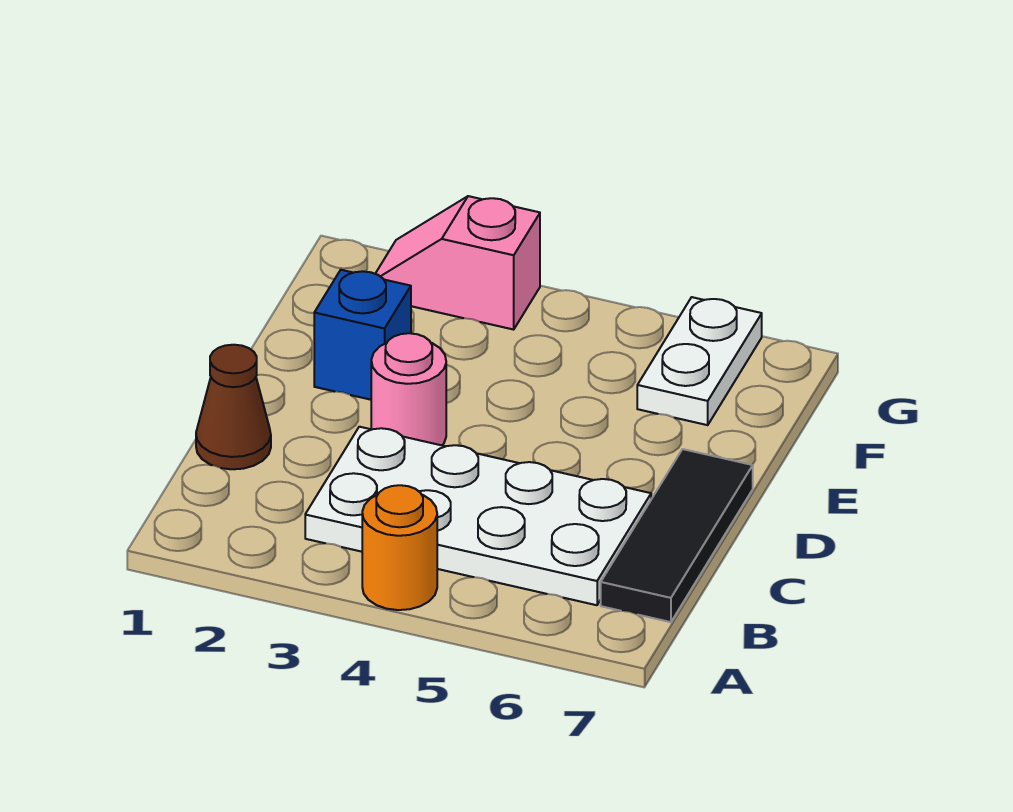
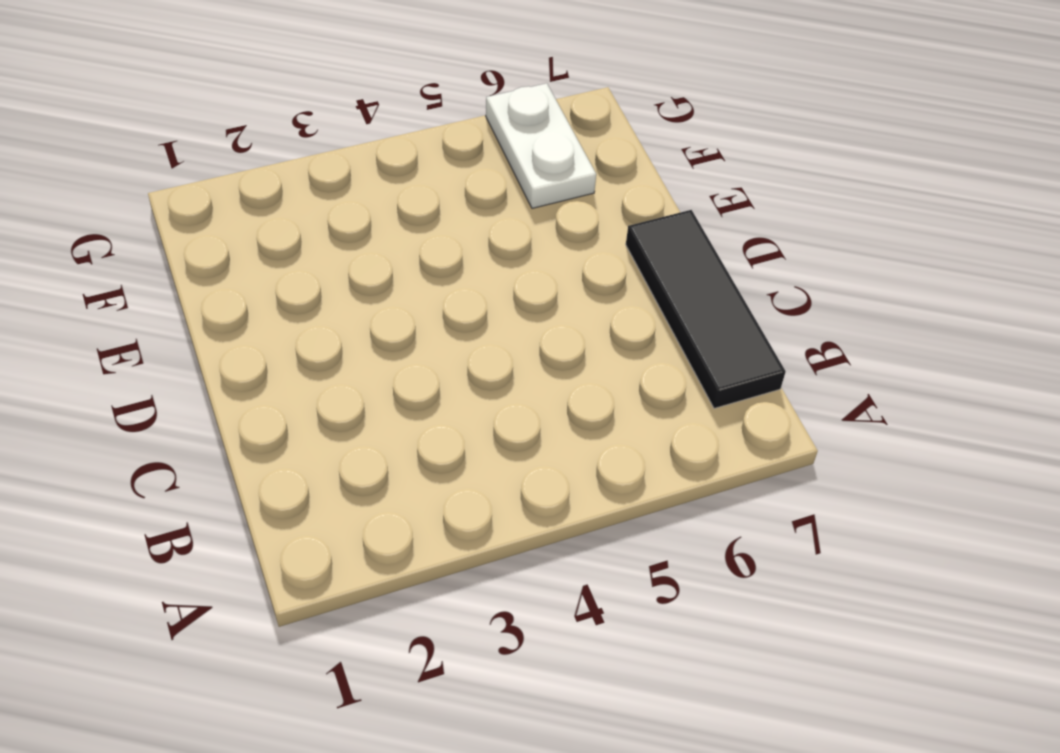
none -> orange round brick A4 level 1
none -> white plate B3:C6 level 1

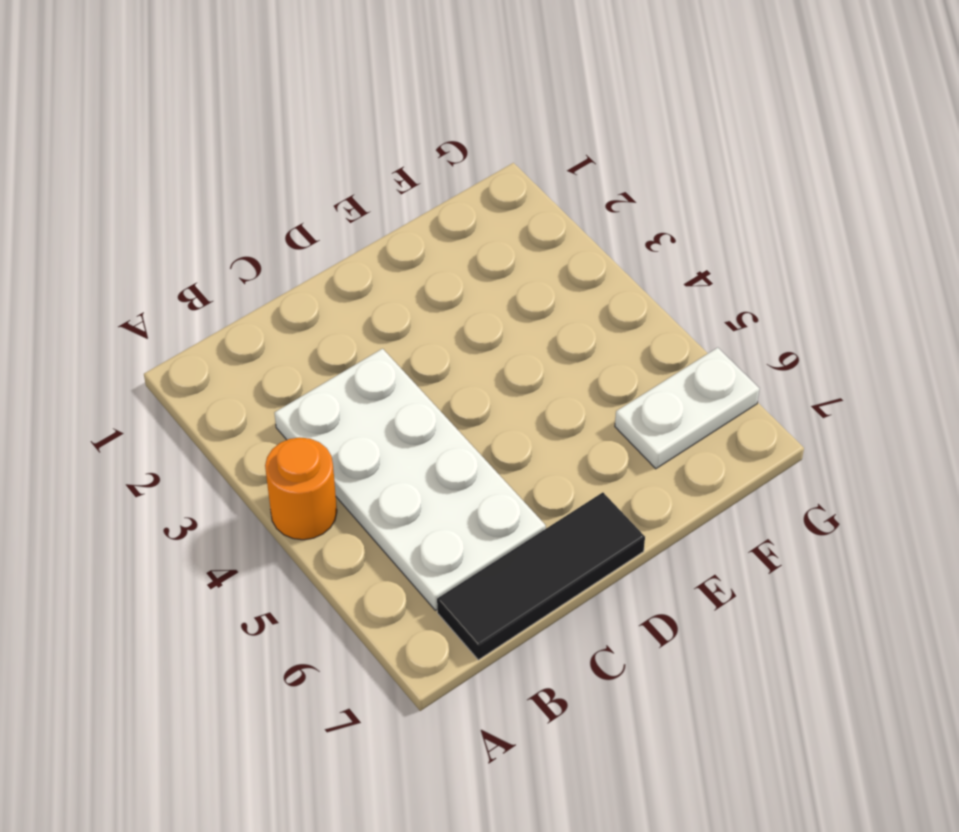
none -> brown cone C1 level 1
none -> pink round brick D3 level 1

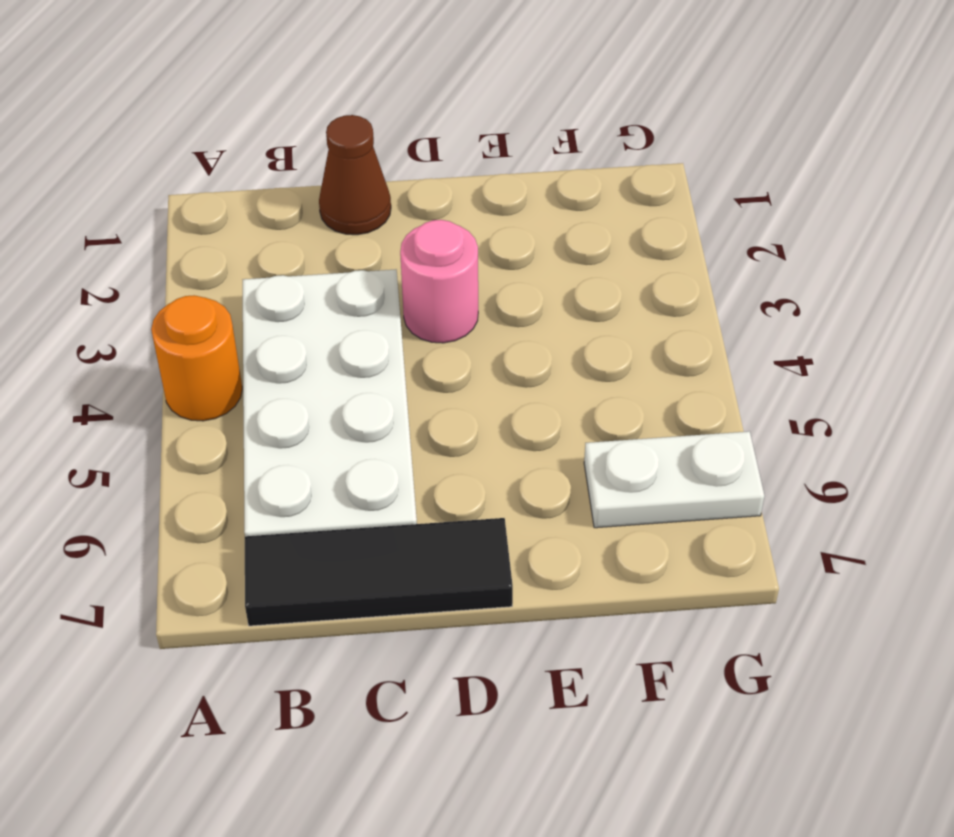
none -> blue brick E2 level 1
none -> pink slope G2:G3 level 1 top 3

